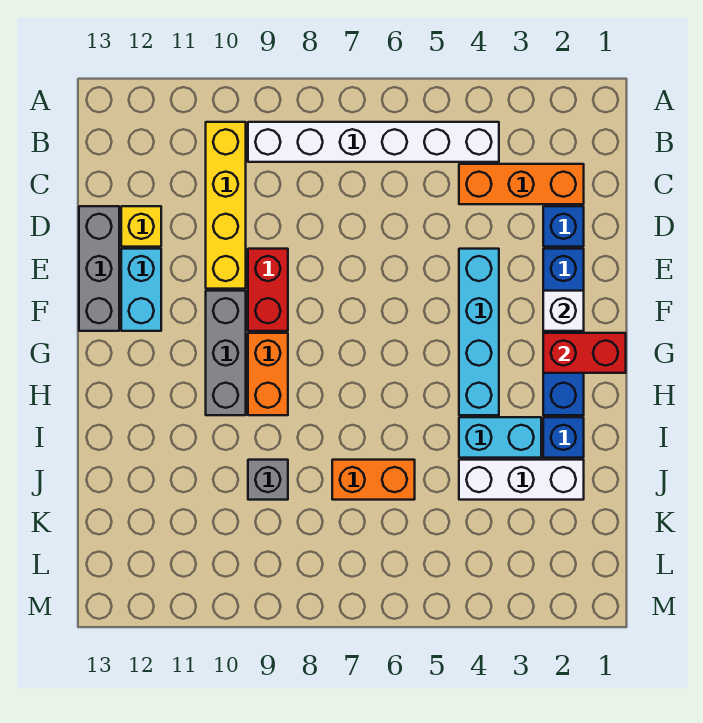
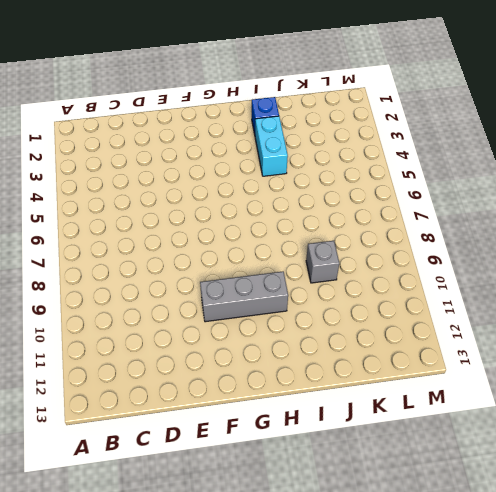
none -> white brick B4:B9 level 1
none -> yellow brick B10:E10 level 1
none -> orange brick C2:C4 level 1

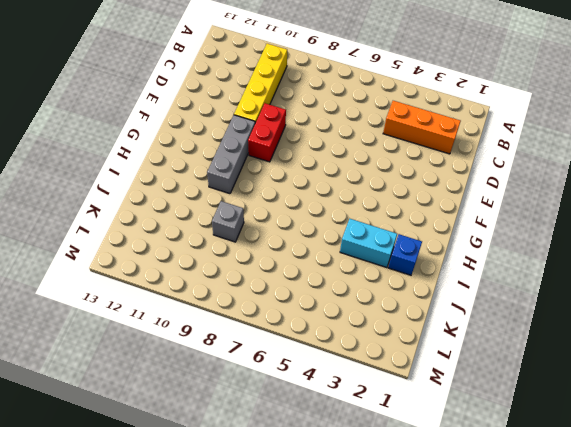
none -> white brick B4:B9 level 1
none -> blue brick D2 level 1
none -> yellow brick D12 level 1

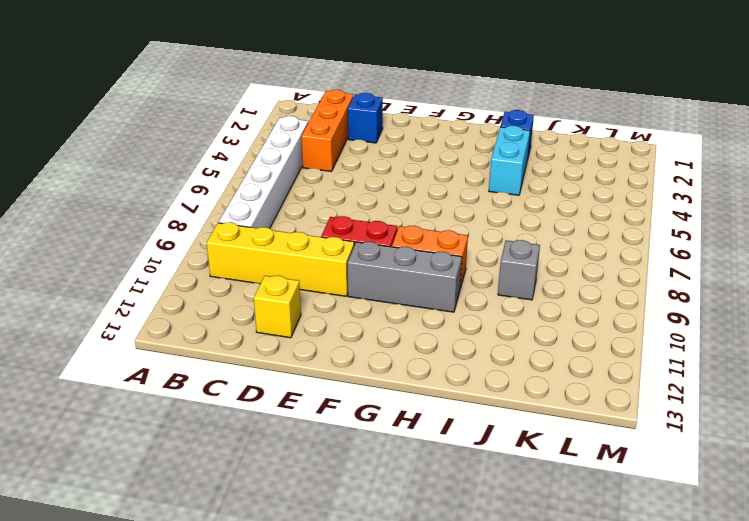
none -> grey brick D13:F13 level 1
none -> blue brick E2:H2 level 1
none -> cyan brick E4:H4 level 1

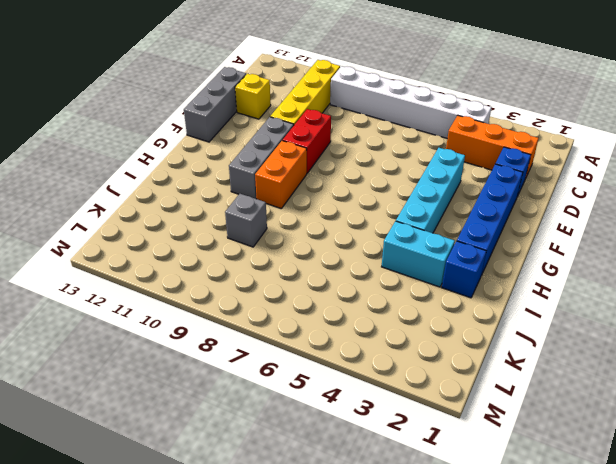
none -> cyan brick E12:F12 level 1
none -> white brick J2:J4 level 1
none -> orange brick J6:J7 level 1

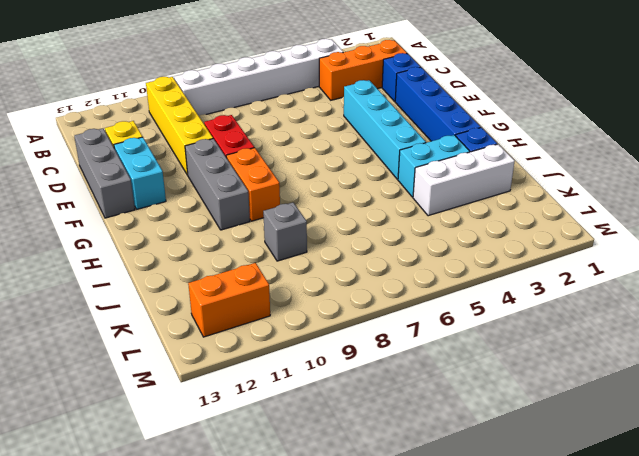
orange brick L11:L12 level 1 -> orange brick J6:J7 level 1
none -> white brick F2 level 2
none -> red brick G1:G2 level 2

